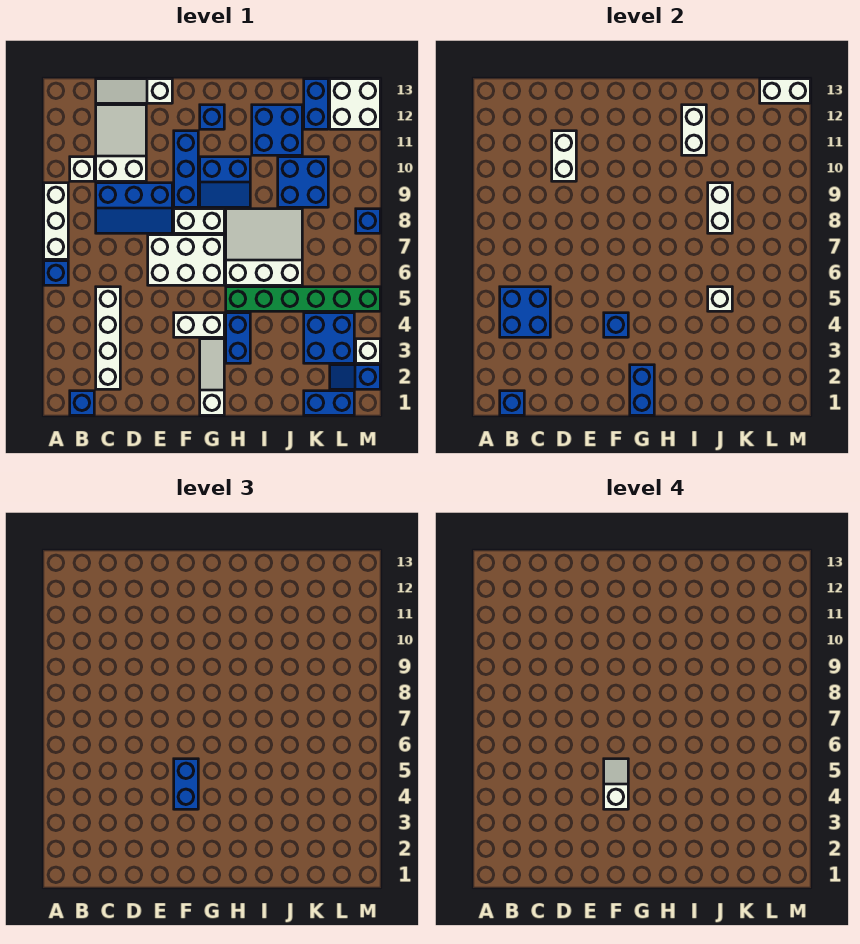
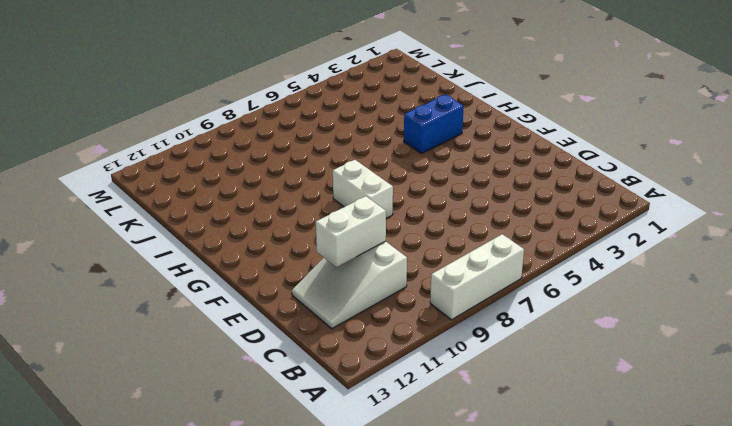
none -> blue brick A6 level 1
none -> blue brick B1 level 1
none -> white brick B10 level 1
none -> white brick C2:C5 level 1

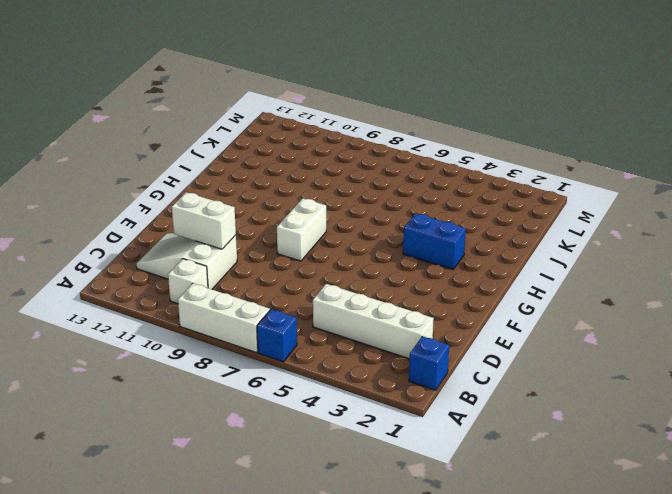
none -> blue slope C8:E9 level 1 top 9
none -> white slope C13:E13 level 1 top E
none -> white brick E6:G7 level 1
none -> white brick F4:G4 level 1

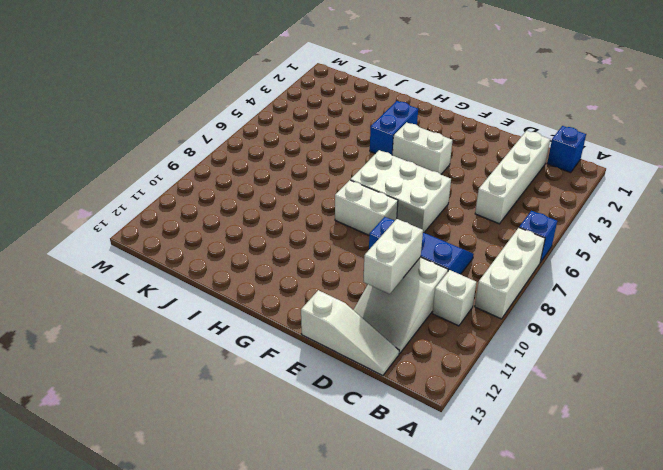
none -> blue brick F9:F11 level 1
none -> white slope G1:G3 level 1 top 1
none -> blue slope G9:H10 level 1 top 10
none -> blue brick G12 level 1

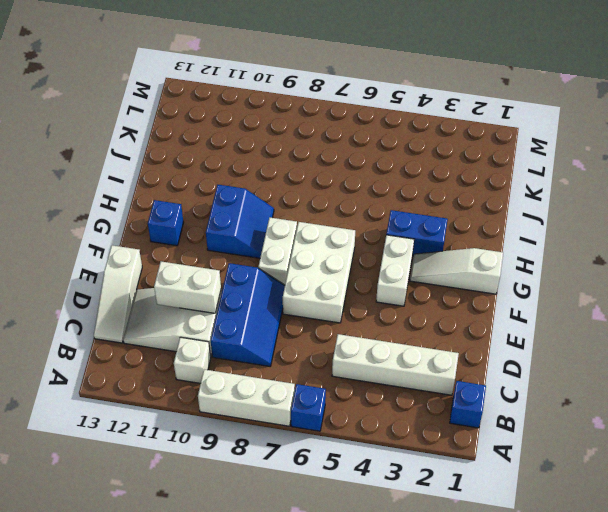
none -> blue brick F9:F11 level 1
none -> green brick H5:M5 level 1
none -> white slope H6:J8 level 1 top 6
none -> blue brick I11:J12 level 1

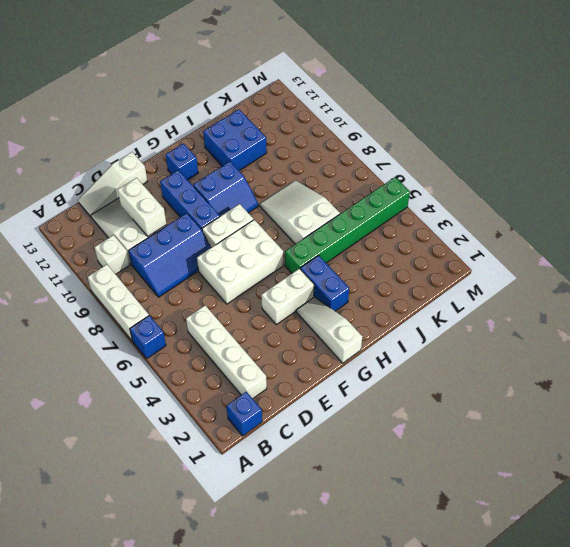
white slope I6:J8 level 1 top 6 -> white slope H6:J8 level 1 top 6
none -> blue brick J9:K10 level 1
none -> blue brick K1:L1 level 1
none -> blue brick K3:L4 level 1
none -> blue brick K12:K13 level 1

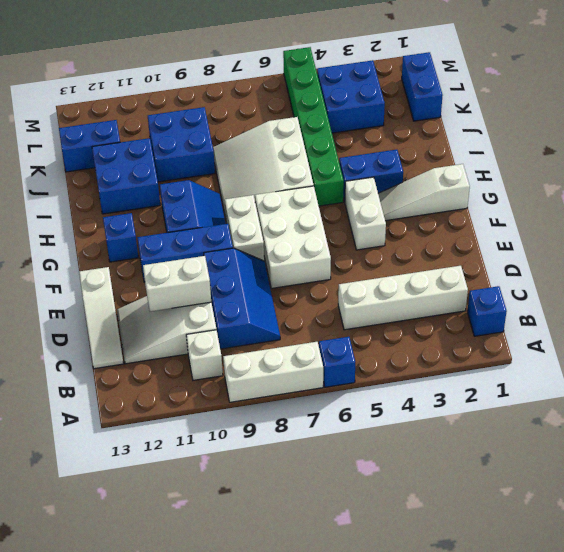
none -> blue slope L2:M2 level 1 top M
none -> white brick L12:M13 level 1
none -> white brick M3 level 1
none -> blue brick M8 level 1

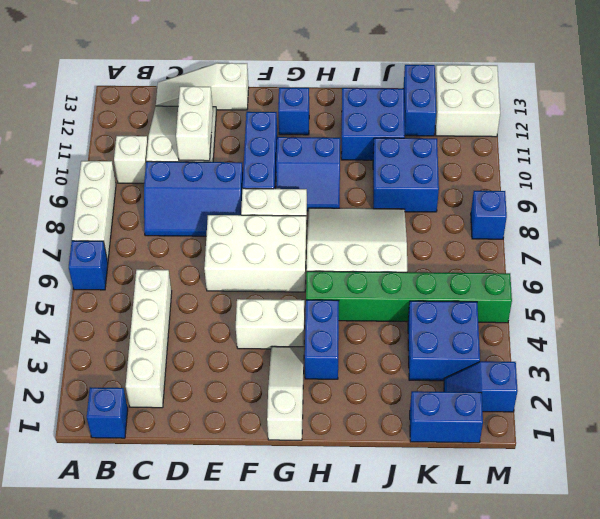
none -> white brick M3 level 1
none -> blue brick B1 level 2
none -> blue brick B4:C5 level 2
none -> blue brick F4 level 2

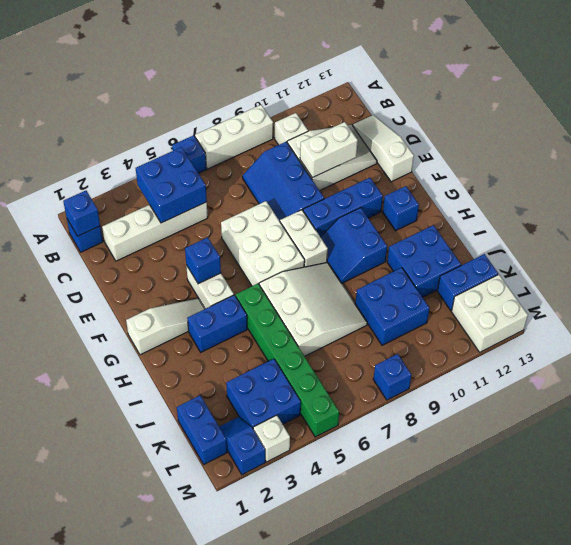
none -> blue brick G1:G2 level 2
none -> white brick I11:I12 level 2
none -> white brick J5 level 2
none -> white brick J8:J9 level 2

